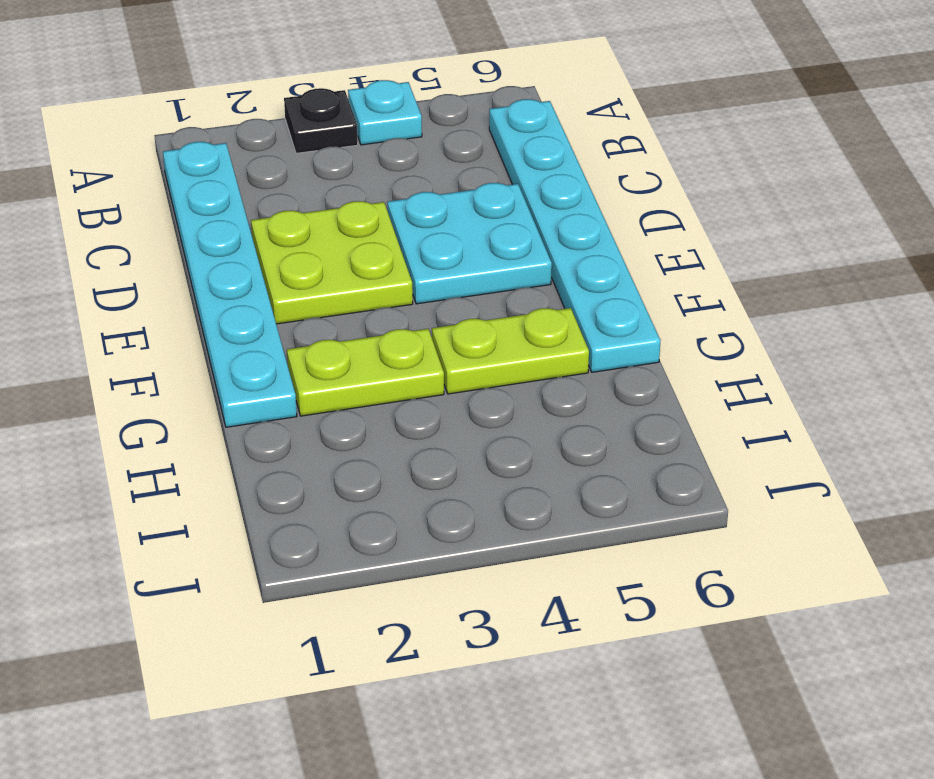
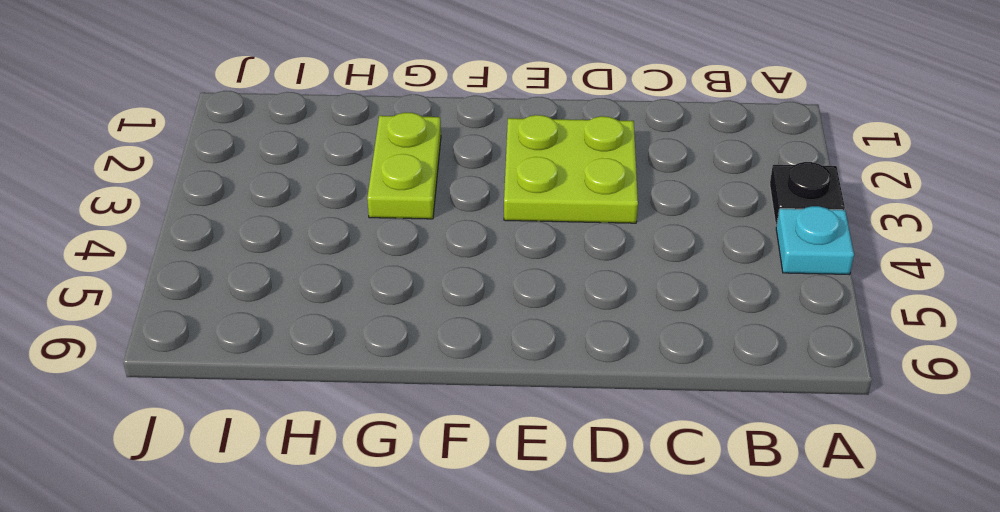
none -> cyan plate B1:G1 level 1
none -> cyan plate B6:G6 level 1

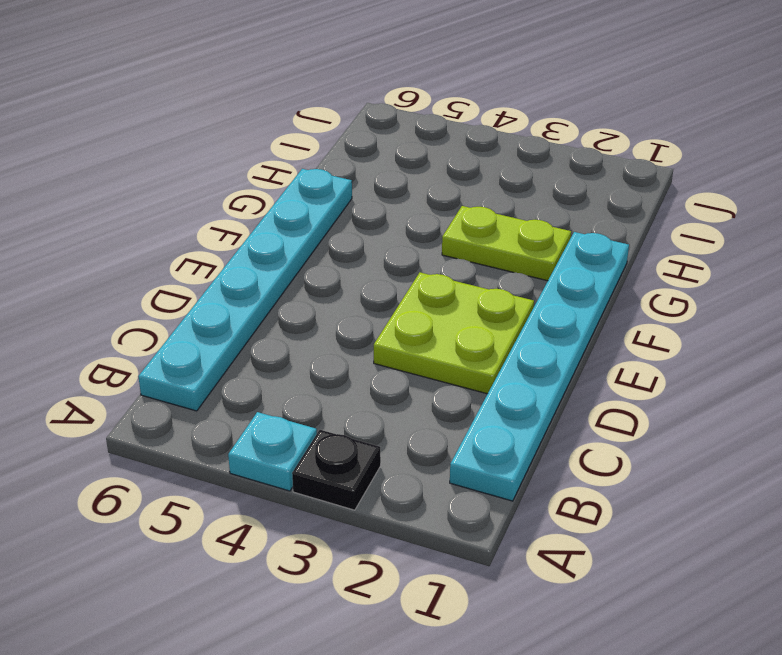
none -> cyan plate D4:E5 level 1
none -> lime plate G4:G5 level 1

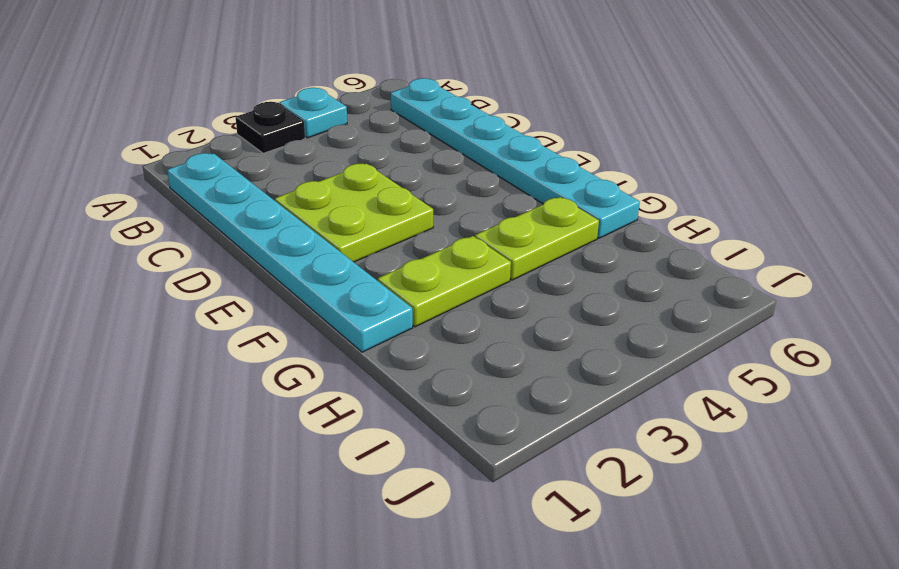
none -> cyan plate D4:E5 level 1

